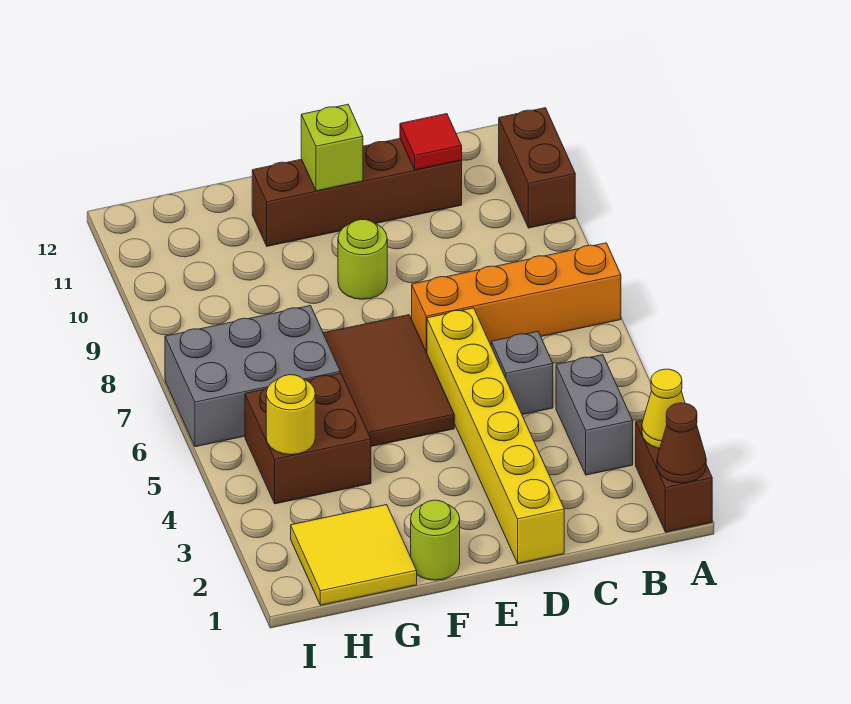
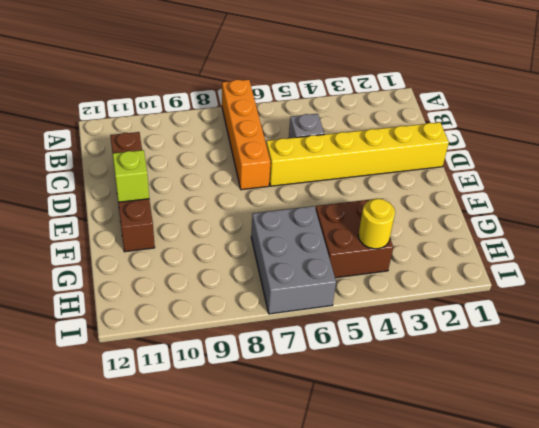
none -> brown brick A1:A2 level 1
none -> brown brick A10:A11 level 1
none -> grey brick B3:B4 level 1

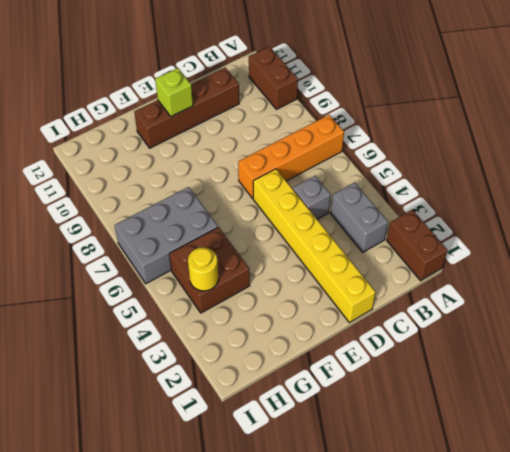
none -> brown tile E5:F7 level 1
none -> lime round brick E9 level 1
none -> lime round brick F1 level 1

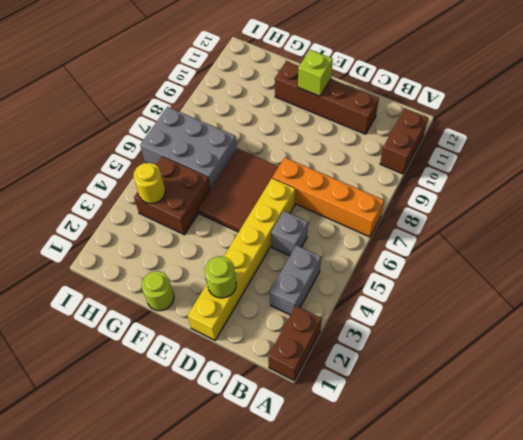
lime round brick D2 level 2 -> lime round brick E9 level 1
none -> yellow tile G1:H2 level 1
none -> brown cone A1 level 2
none -> yellow cone A2 level 2

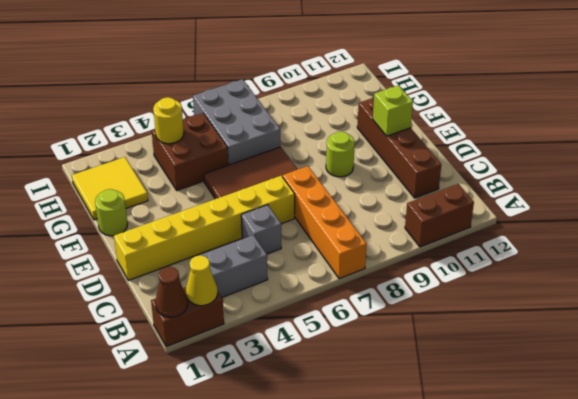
none -> red tile C11 level 2

